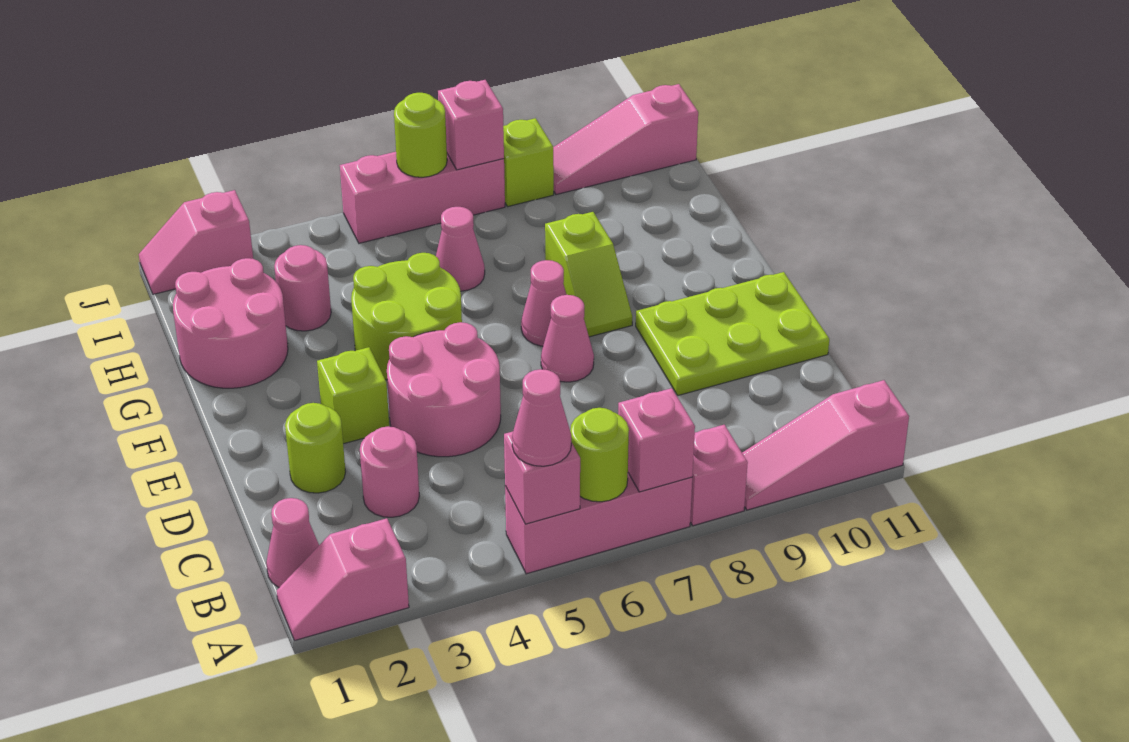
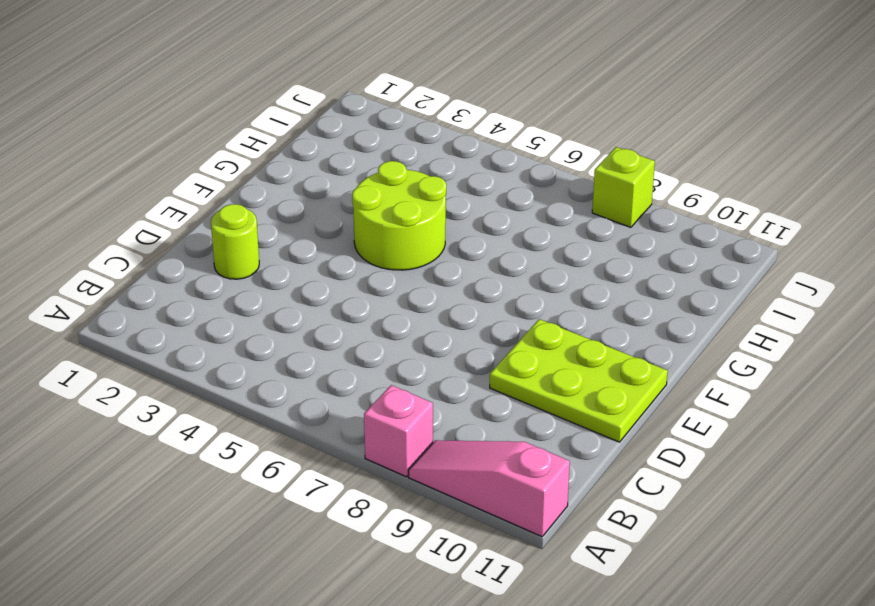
none -> pink slope A1:A2 level 1 top 2
none -> pink brick A5:A7 level 1
none -> pink cone B1 level 1

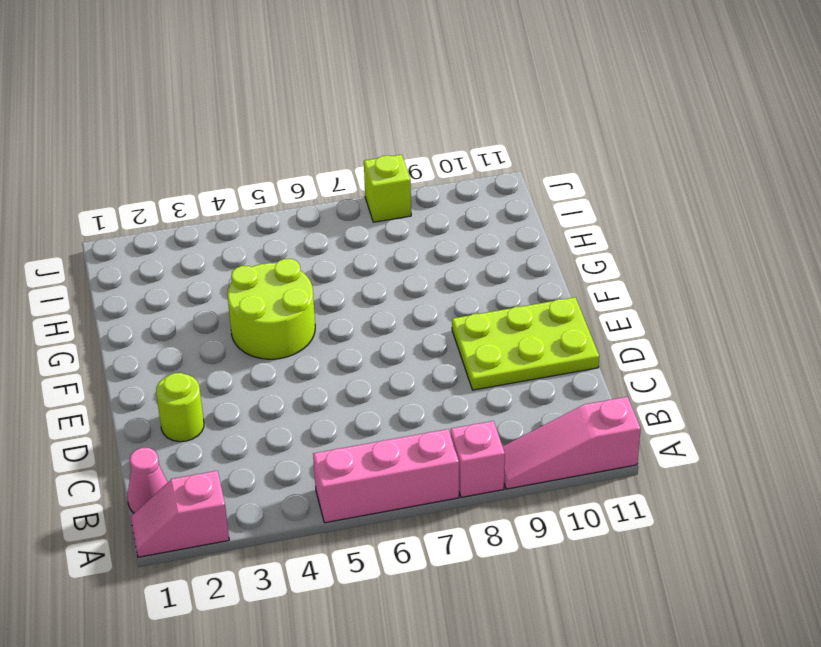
none -> pink round brick C3 level 1
none -> pink round brick D4:E5 level 1
none -> lime brick E3 level 1

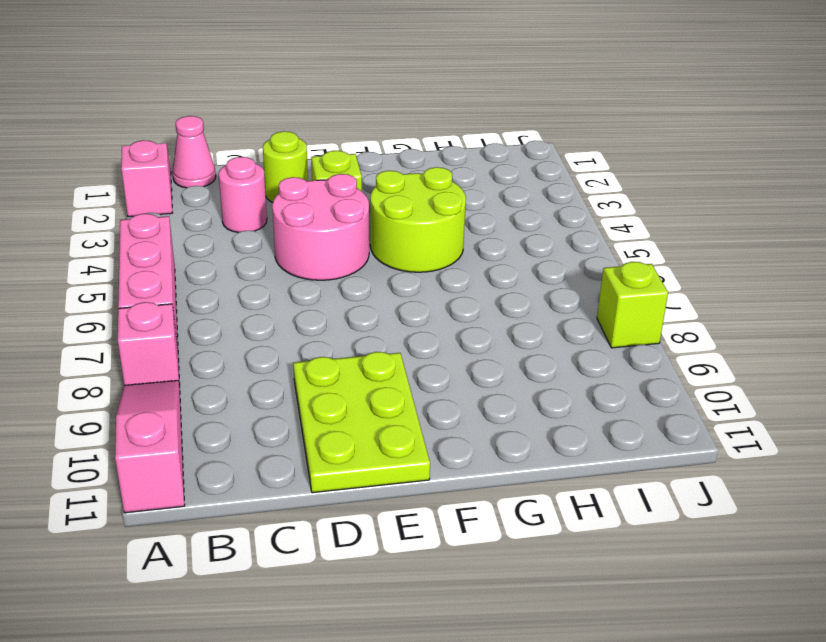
none -> pink cone E7 level 1
none -> pink cone F7 level 1
none -> lime slope F8:G8 level 1 top G

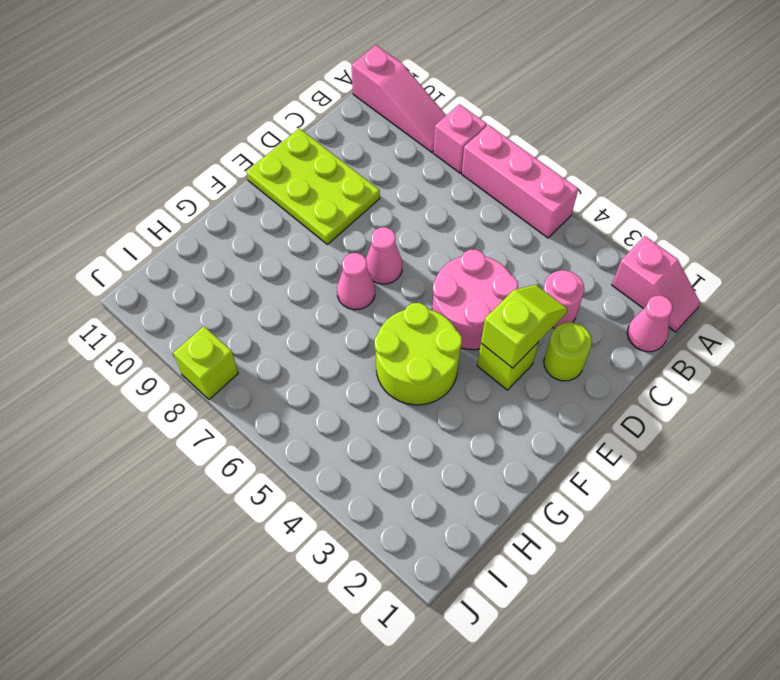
lime slope D3:E3 level 2 top E -> lime slope F8:G8 level 1 top G
none -> pink round brick G1:H2 level 1
none -> pink round brick H3 level 1
none -> pink cone H6 level 1

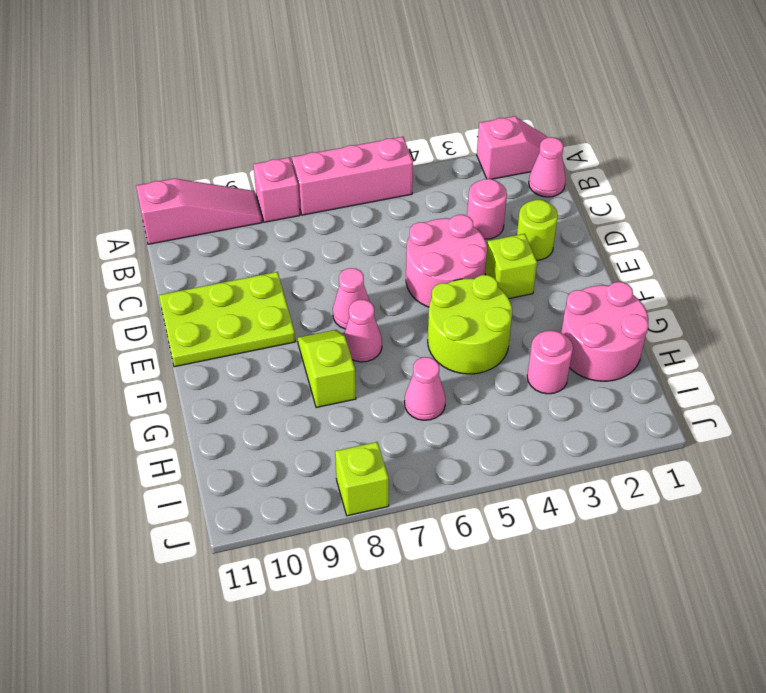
none -> pink slope J1:J2 level 1 top 2
none -> pink brick J5:J7 level 1
none -> pink slope J9:J11 level 1 top 11

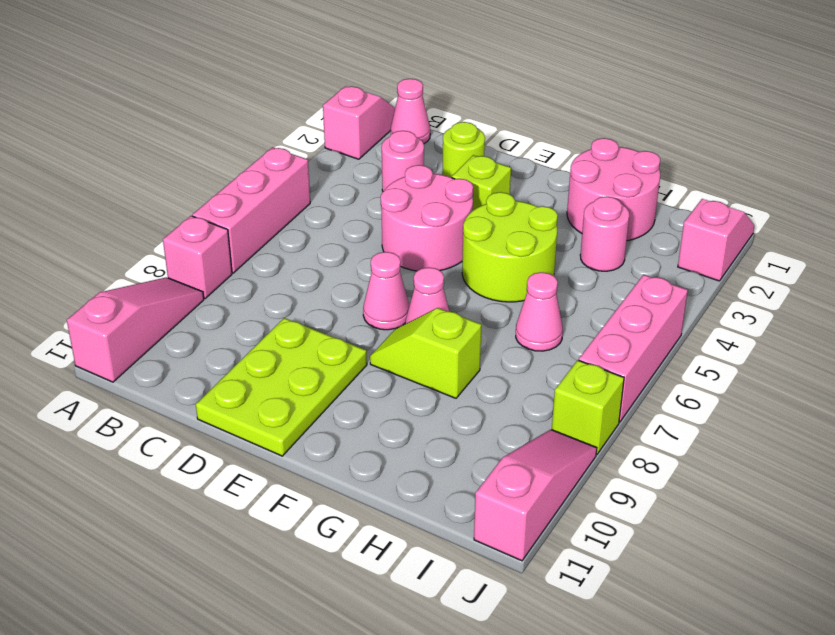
none -> pink brick A5 level 2
none -> lime round brick A6 level 2
none -> pink brick A7 level 2

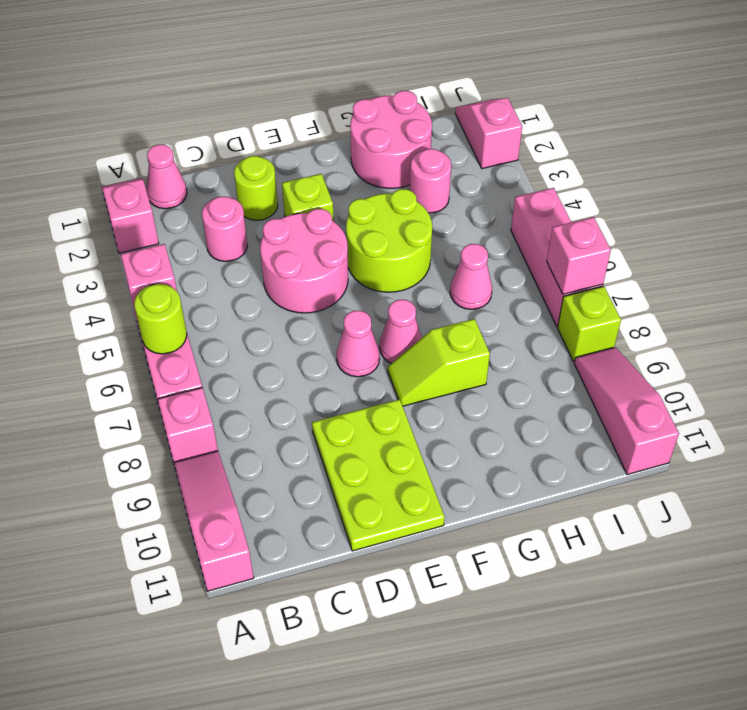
none -> pink brick A7 level 2
none -> lime round brick J6 level 2
none -> pink cone A5 level 3

